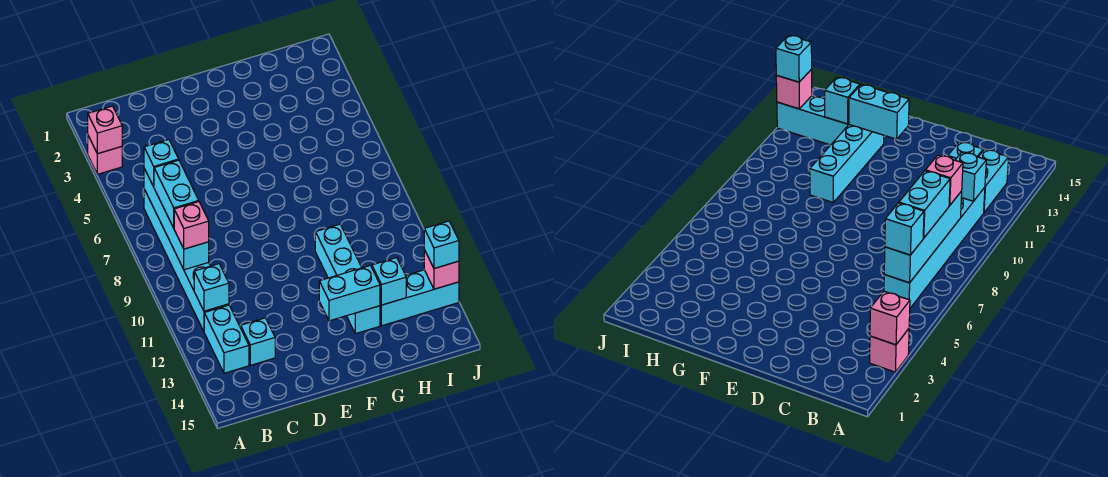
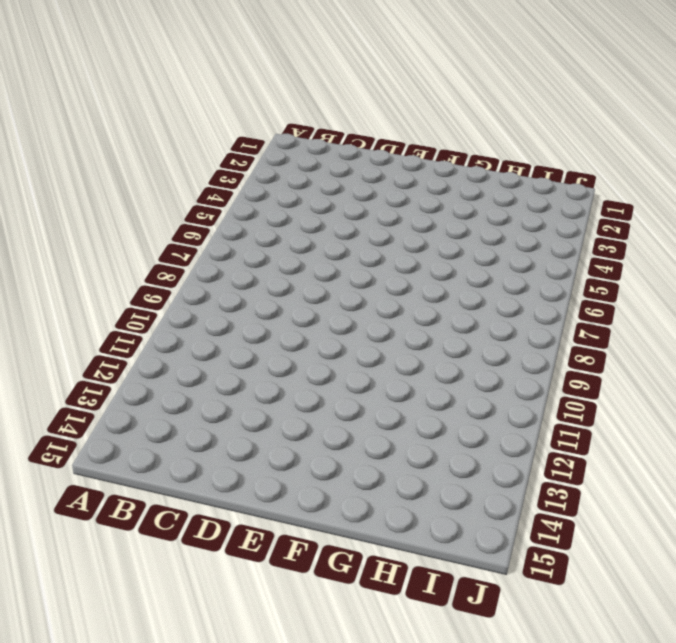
none -> pink brick A3 level 1
none -> cyan brick B6:B11 level 1
none -> cyan brick B12:B13 level 1

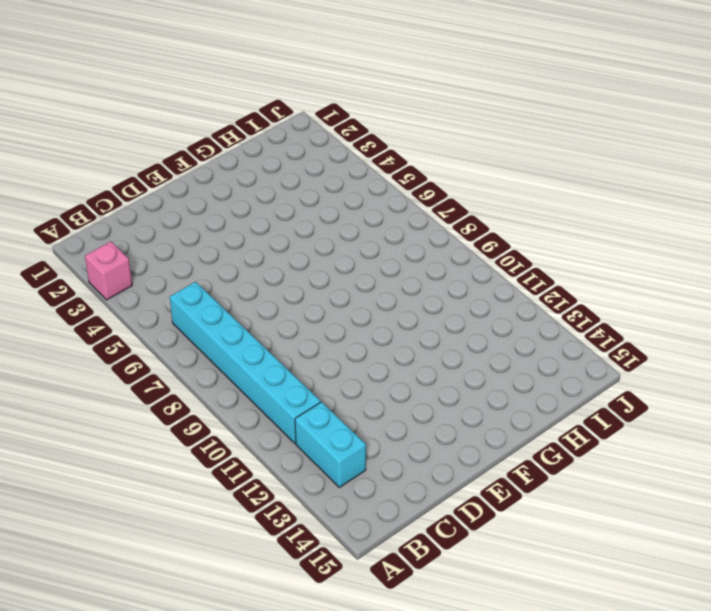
none -> cyan brick C13 level 1
none -> cyan brick G10:G13 level 1
none -> cyan brick H13:J13 level 1

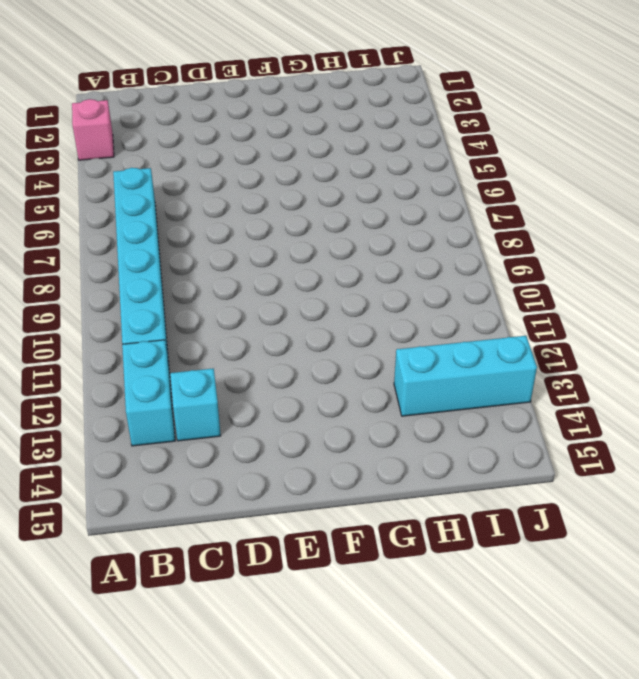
none -> cyan brick G10:G13 level 1
none -> pink brick A3 level 2
none -> cyan brick B6:B9 level 2

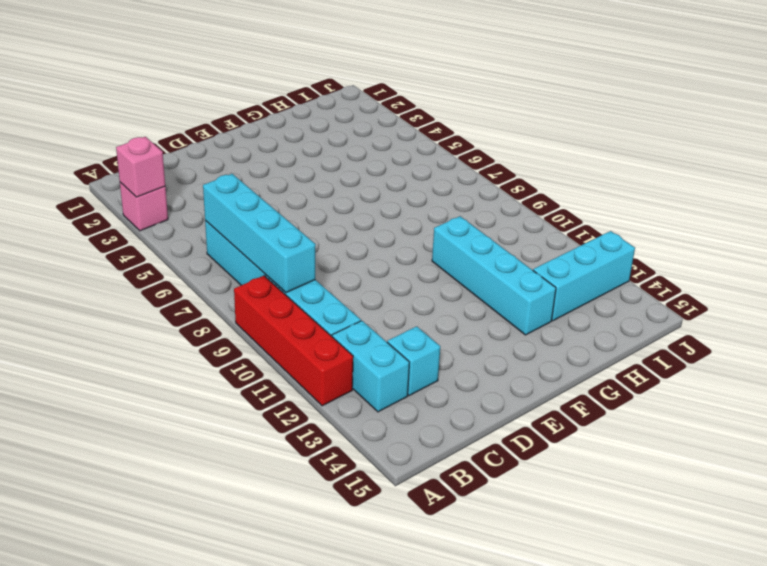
red brick A9:A12 level 1 -> none
none -> cyan brick B11 level 2
none -> cyan brick F13:G13 level 2
none -> cyan brick H13 level 2

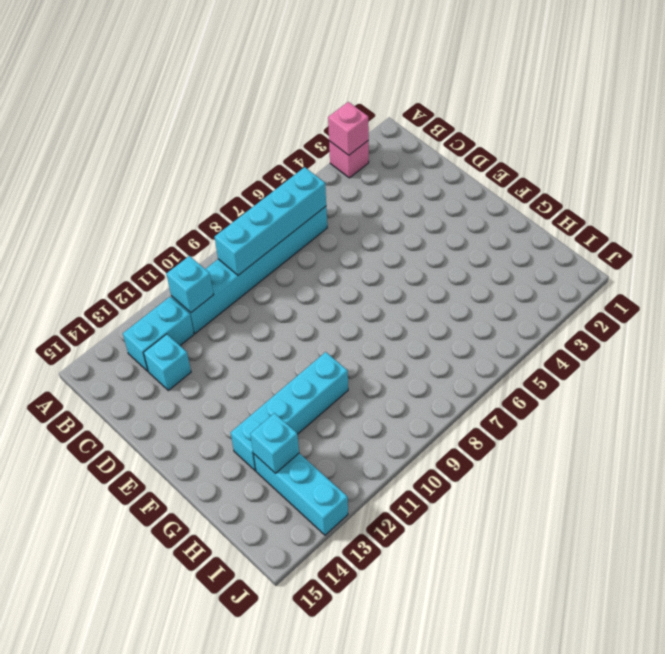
none -> cyan brick F13:G13 level 2
none -> pink brick J13 level 2
none -> cyan brick B6 level 3

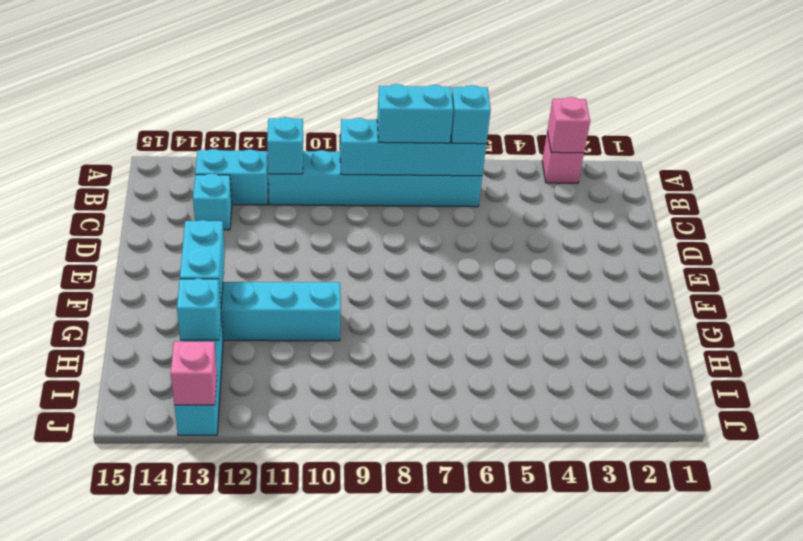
none -> pink brick B9 level 3
none -> cyan brick J13 level 3

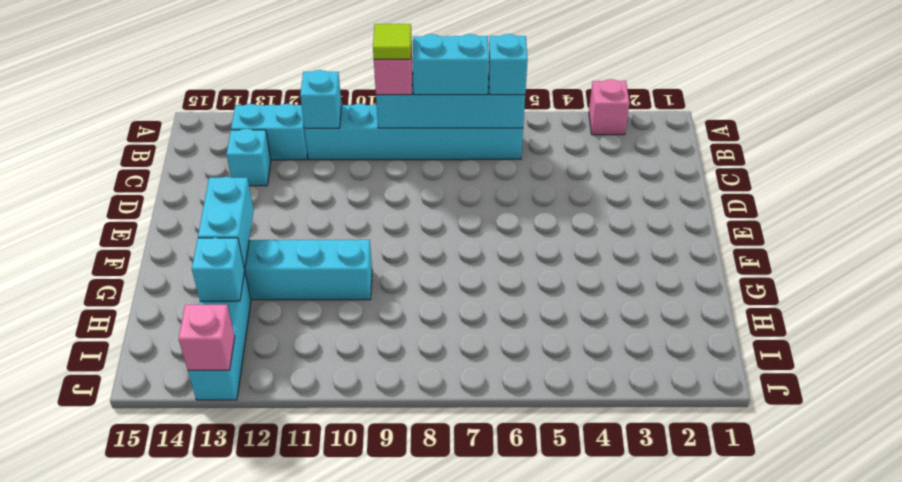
lime tile B9 level 4 -> none
none -> pink brick A3 level 2
none -> cyan brick J13 level 3

